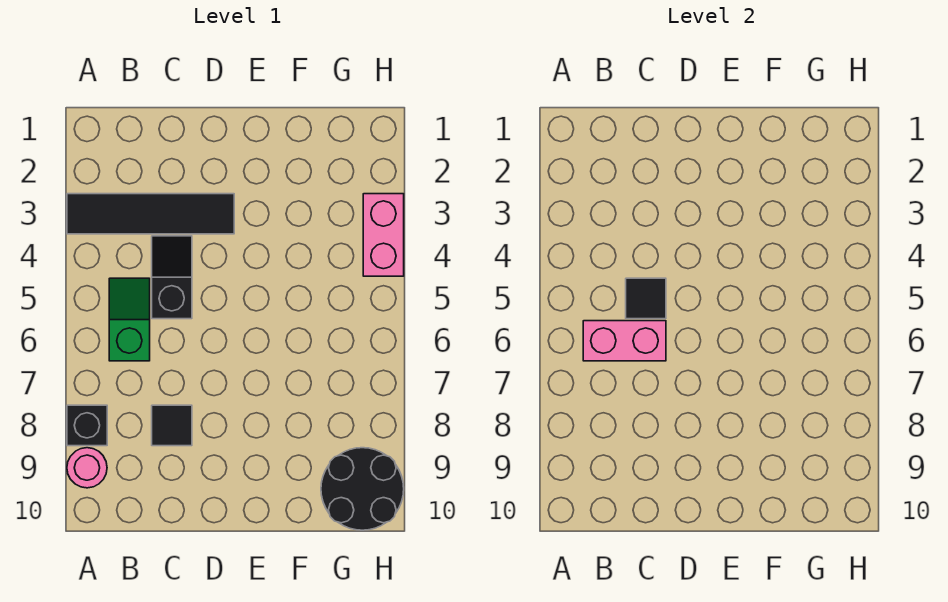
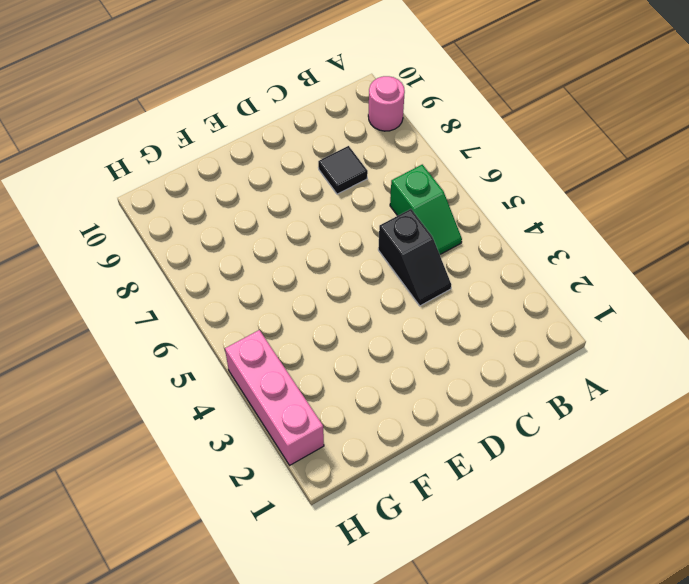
pink brick H2:H4 level 1 -> pink brick H3:H4 level 1
none -> black tile A3:D3 level 1
none -> black brick A8 level 1

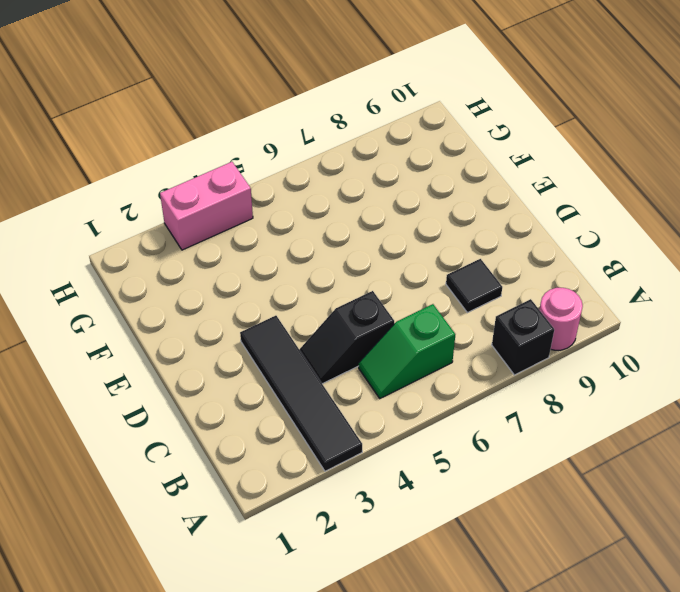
none -> black round brick G9:H10 level 1
none -> pink brick B6:C6 level 2

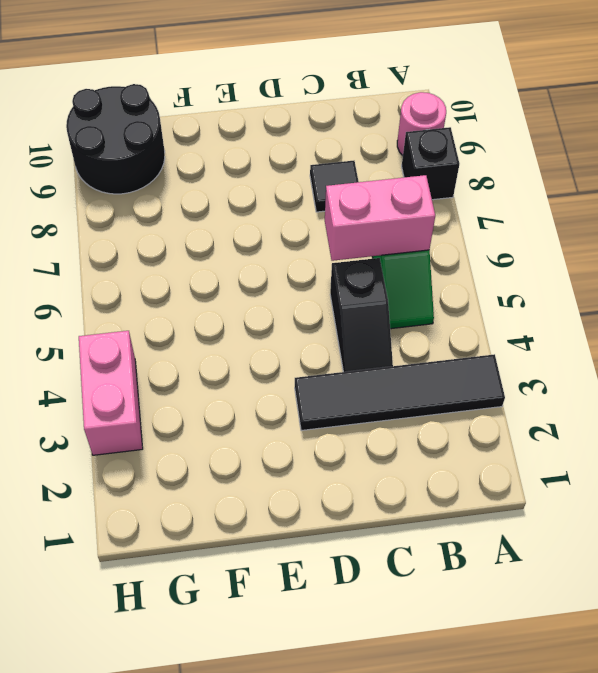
none -> black tile C5 level 2

